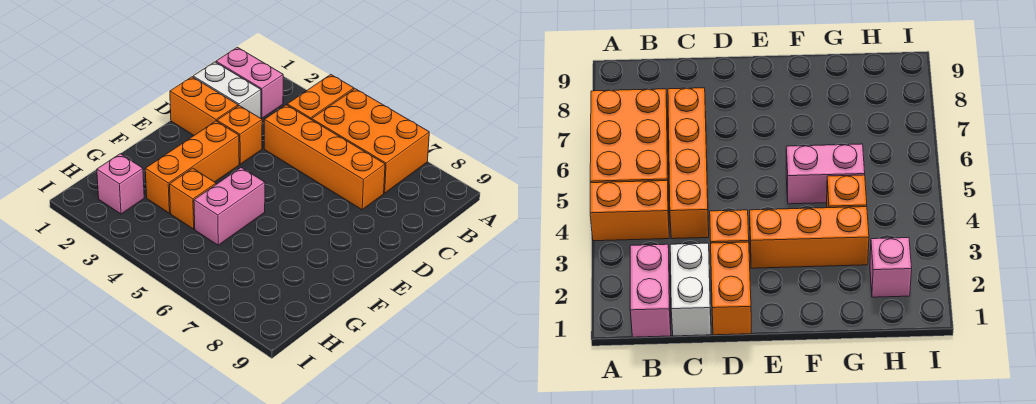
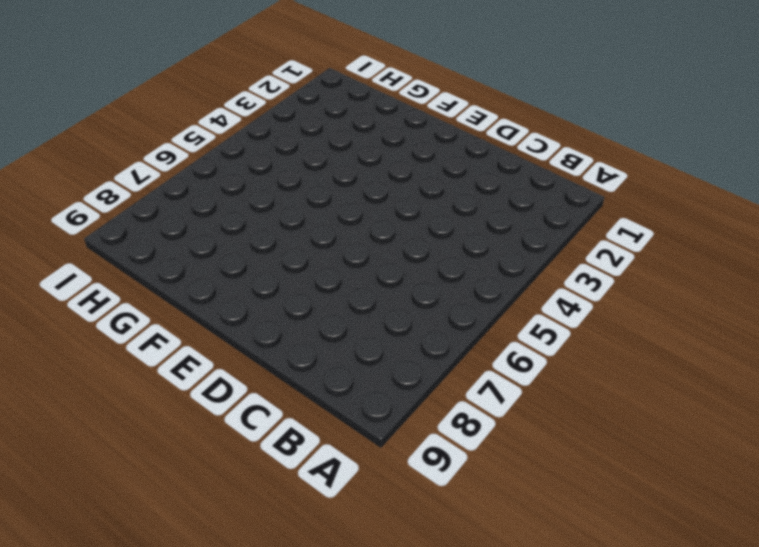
none -> orange brick A4:B4 level 1
none -> orange brick A5:B7 level 1

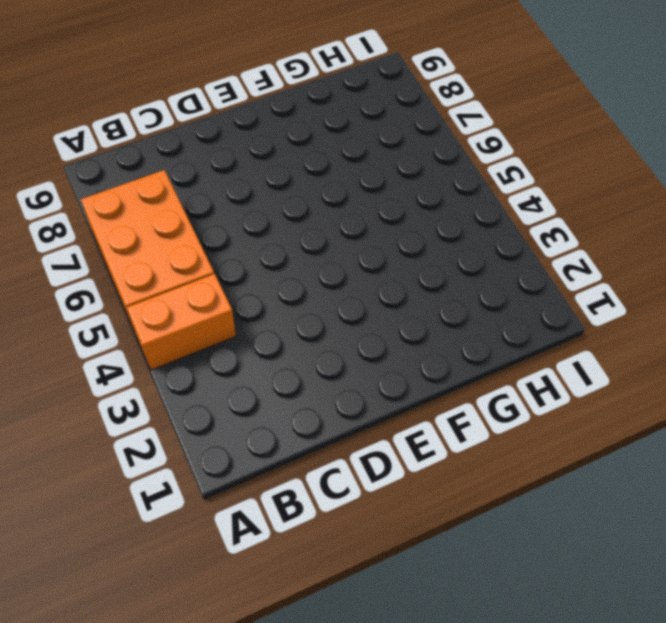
none -> pink brick B1:B2 level 1
none -> white brick C1:C2 level 1

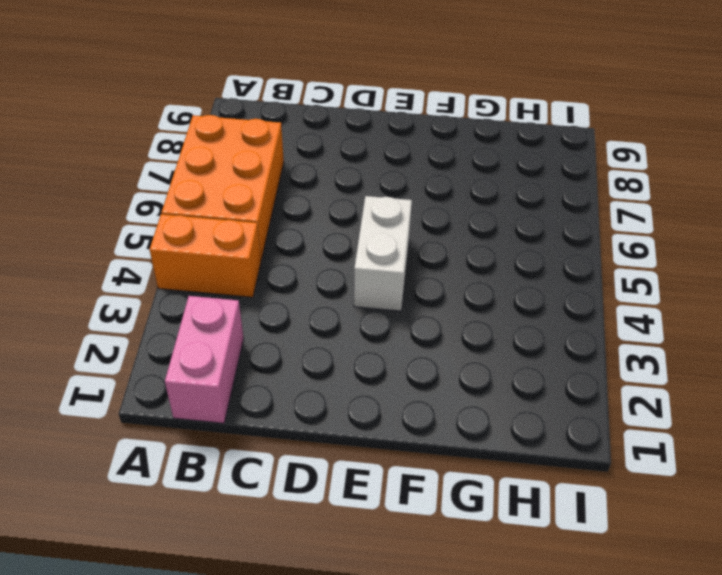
white brick E4:E5 level 1 -> white brick C1:C2 level 1
none -> orange brick C4:C7 level 1
none -> orange brick D1:D2 level 1

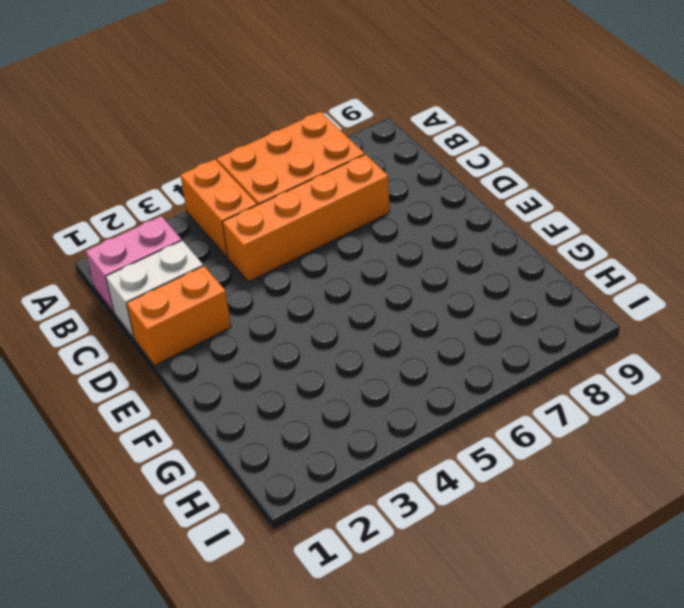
none -> orange brick D3 level 1
none -> orange brick E3:G3 level 1

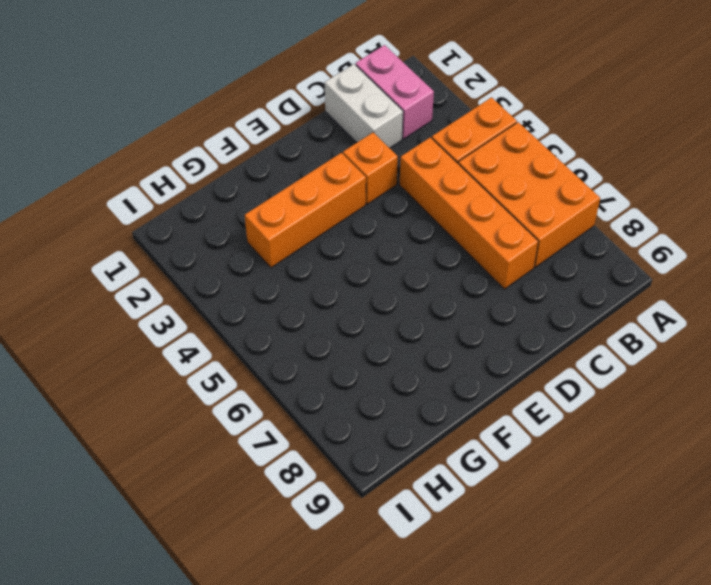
none -> orange brick D1:D2 level 1
none -> pink brick F5:G5 level 1

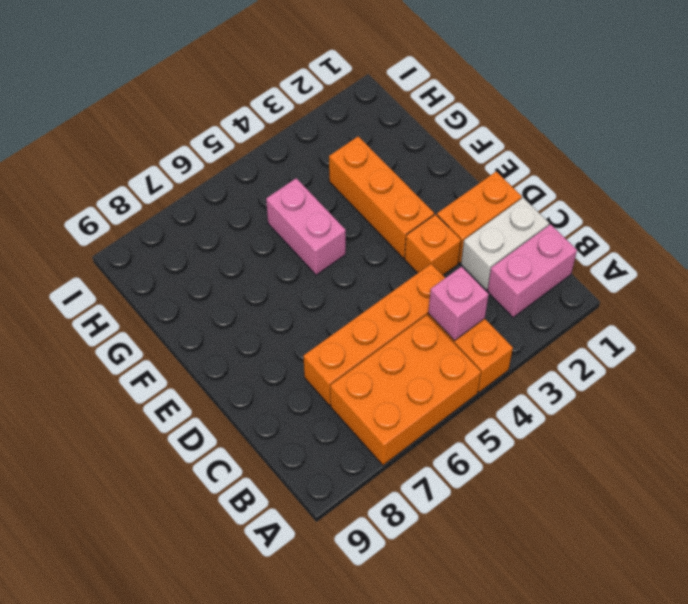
pink brick B4 level 2 -> pink brick H2 level 1
none -> orange brick G4 level 1

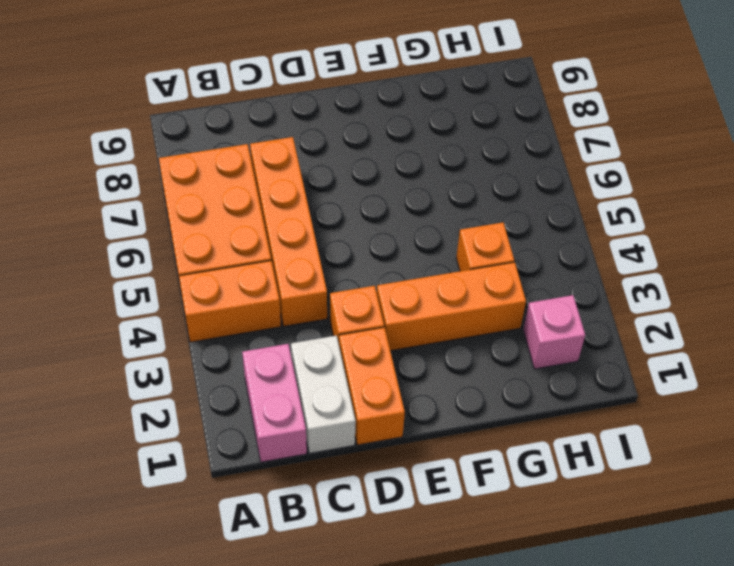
none -> pink brick F5:G5 level 1

